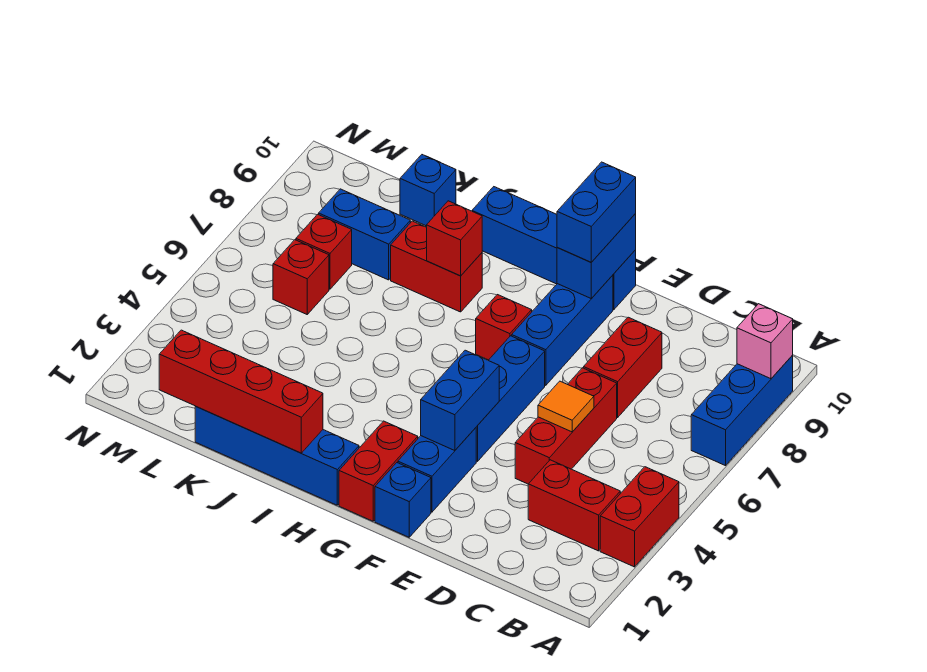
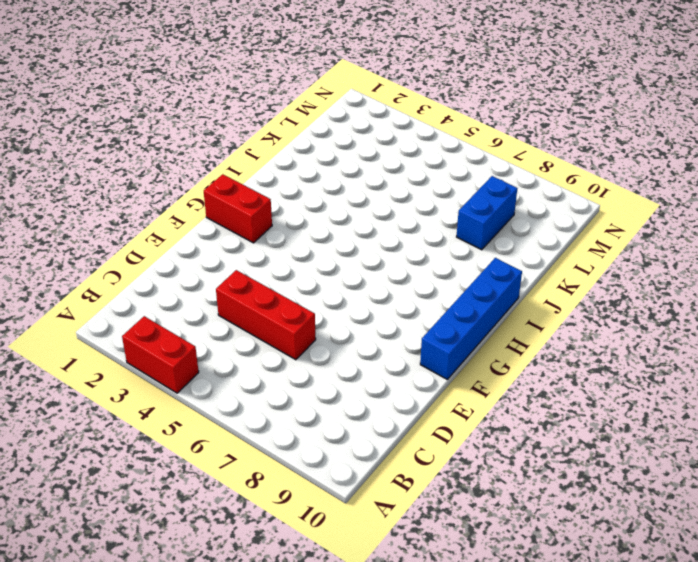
none -> blue brick A7:A9 level 1
none -> red brick B3:C3 level 1
none -> red brick D7:D8 level 1

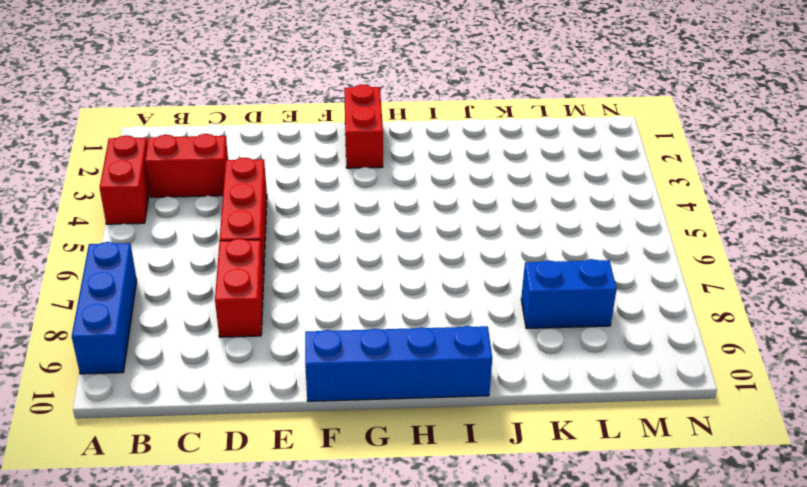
none -> blue brick F1 level 1
none -> blue brick F2:F3 level 1
none -> blue brick F4:F6 level 1

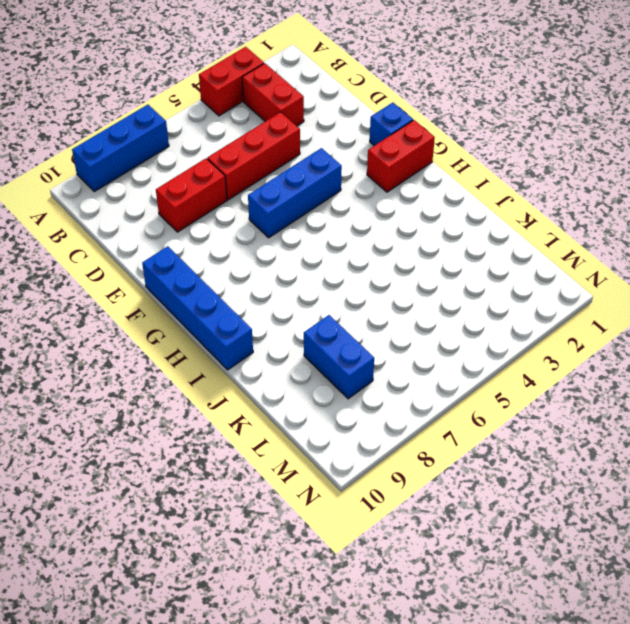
none -> blue brick F2:F3 level 1
none -> blue brick F7:F9 level 1
none -> red brick G7 level 1

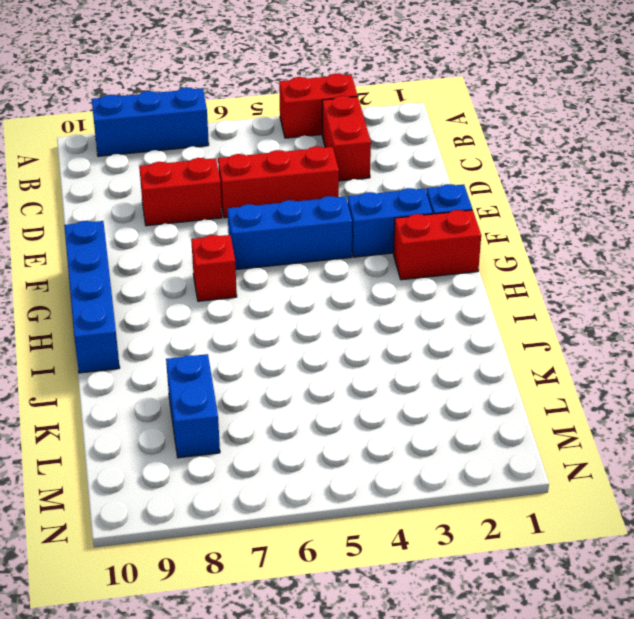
none -> blue brick F7:F9 level 1
none -> blue brick H1:K1 level 1
none -> red brick I8:J8 level 1

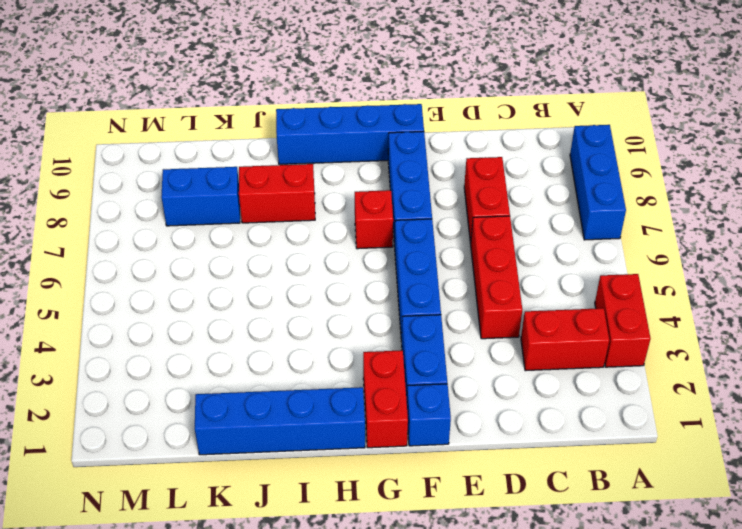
none -> blue brick K10 level 1
none -> red brick L6 level 1
none -> red brick L7 level 1

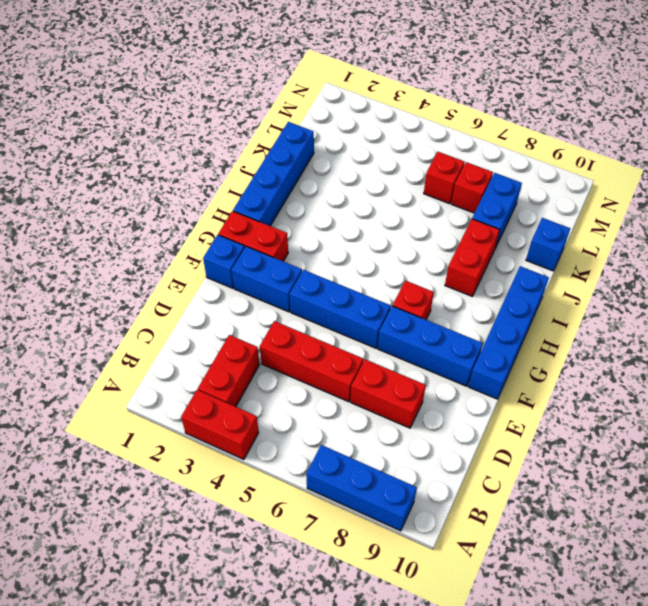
none -> pink brick A9 level 2
none -> orange tile D5 level 2
none -> blue brick F3:F4 level 2

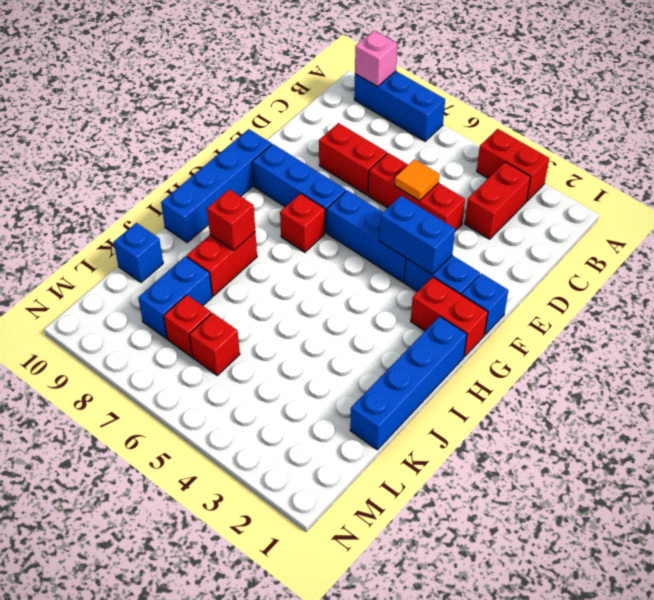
none -> blue brick F9:F10 level 2
none -> red brick I1:L1 level 2
none -> blue brick F9:F10 level 3

